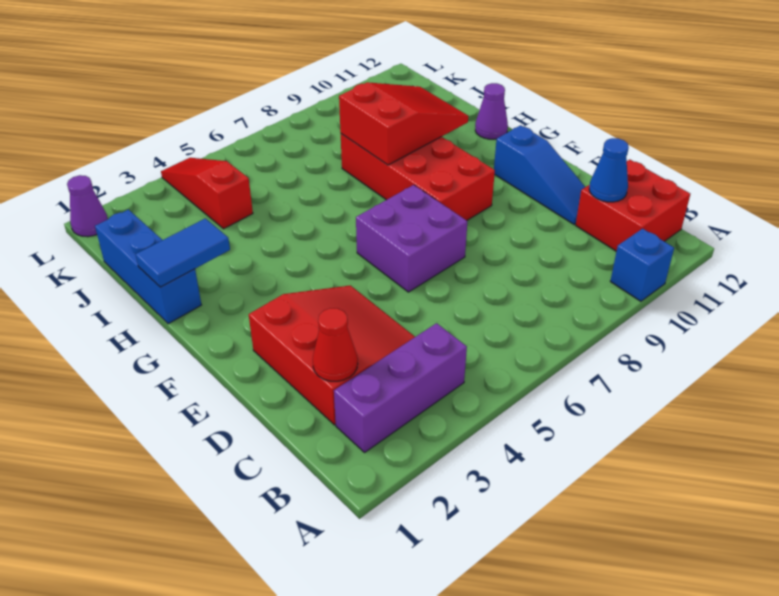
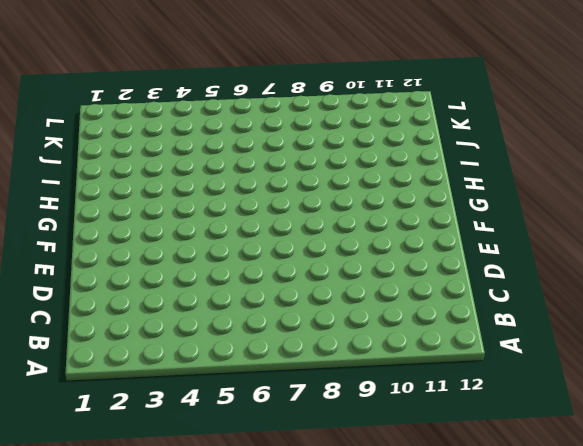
none -> blue brick A10 level 1
none -> purple brick B2:B4 level 1
none -> red brick B11:C12 level 1

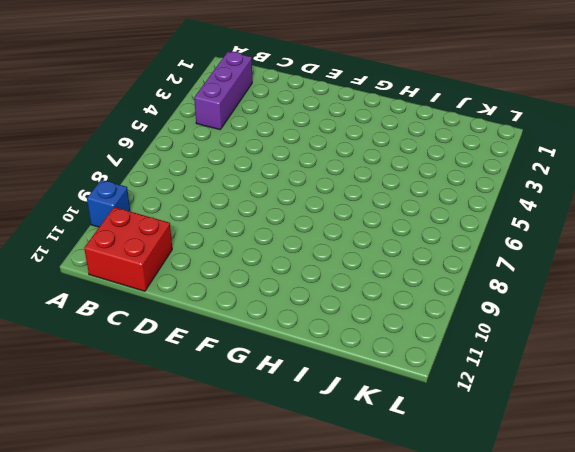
none -> red slope C2:E4 level 1 top 2
none -> blue slope D11:F11 level 1 top F
none -> purple brick E6:F7 level 1

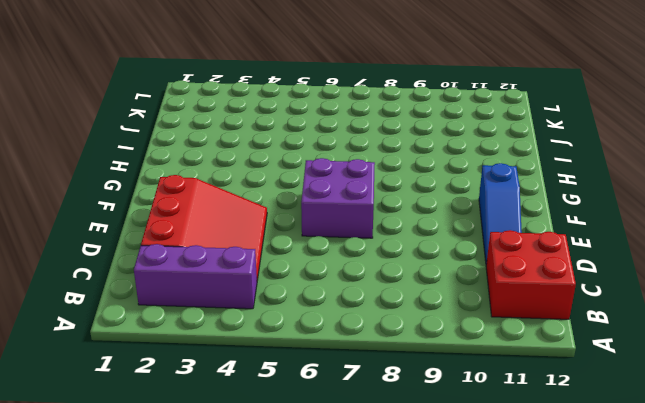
none -> blue brick A10 level 1
none -> red brick F8:I9 level 1
none -> blue brick H1:J1 level 1

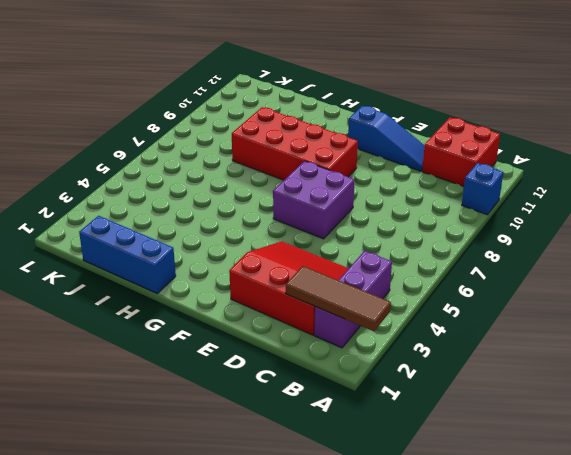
brown tile A2:C2 level 2 -> red cone C2 level 2
none -> purple cone H12 level 1
none -> red slope J4:L4 level 1 top J
none -> purple cone L1 level 1

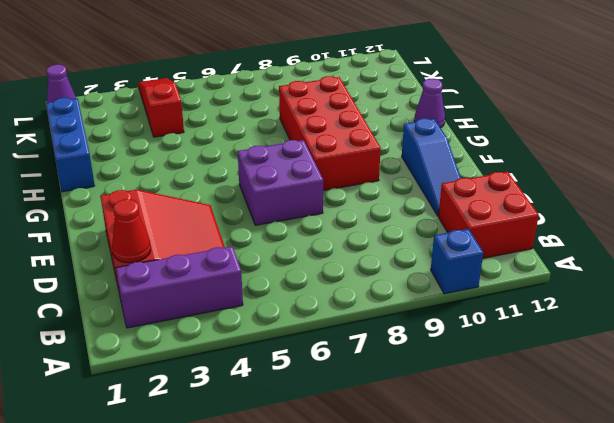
none -> blue cone C11 level 2
none -> blue tile H1:H2 level 2
none -> red slope H8:I10 level 2 top 8

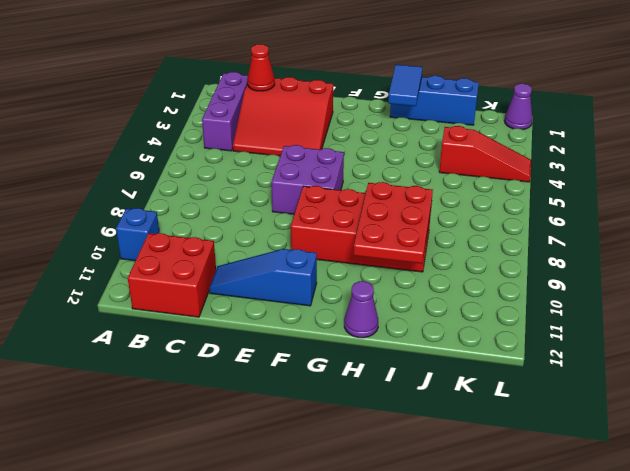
red plate H8:I10 level 2 -> red slope H8:I10 level 2 top 8
none -> blue cone C11 level 2

